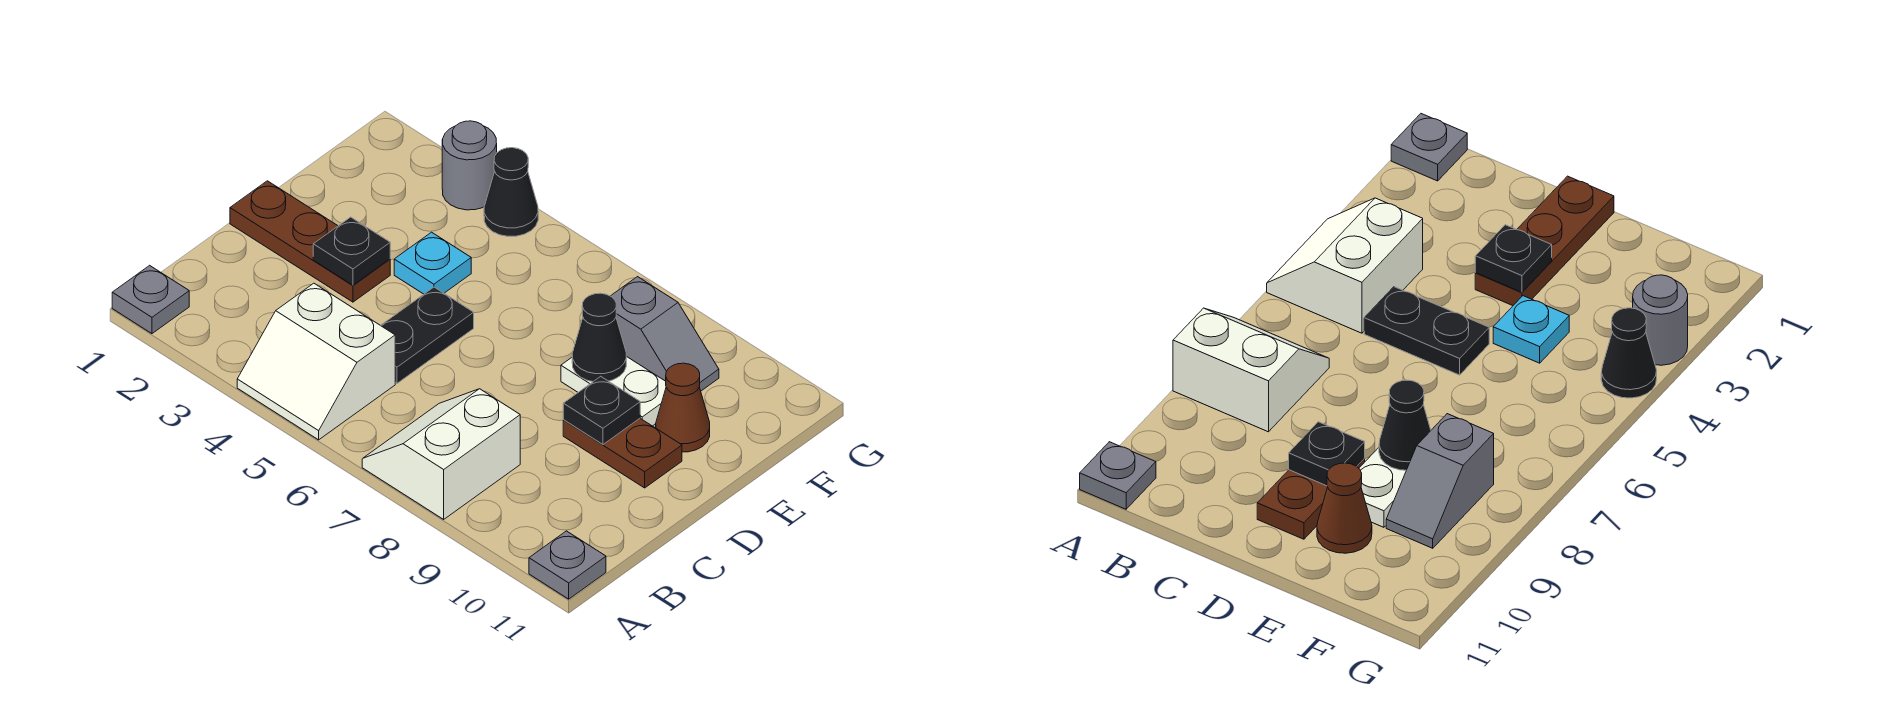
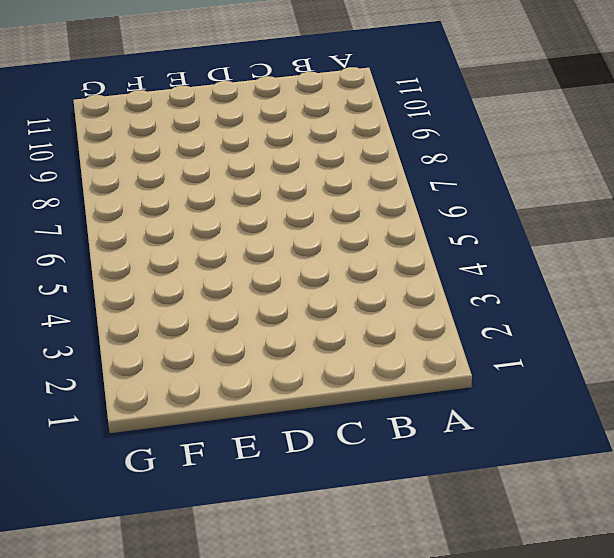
none -> grey plate A1 level 1
none -> white slope A4:B5 level 1 top B
none -> white slope A7:B8 level 1 top 8

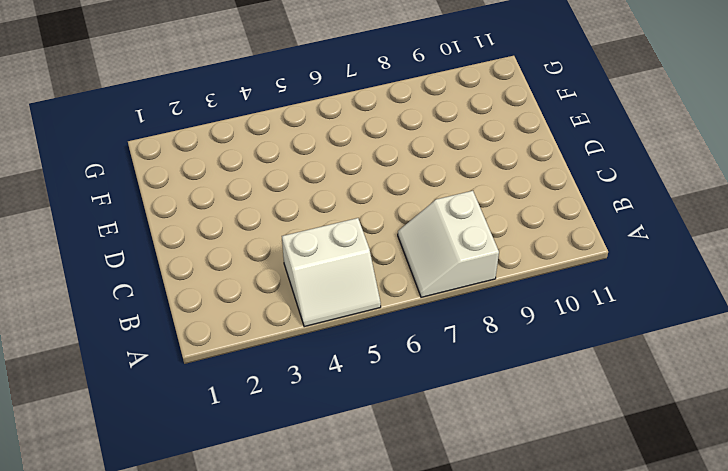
none -> grey plate A1 level 1
none -> grey plate A11 level 1
none -> black plate C5:D5 level 1

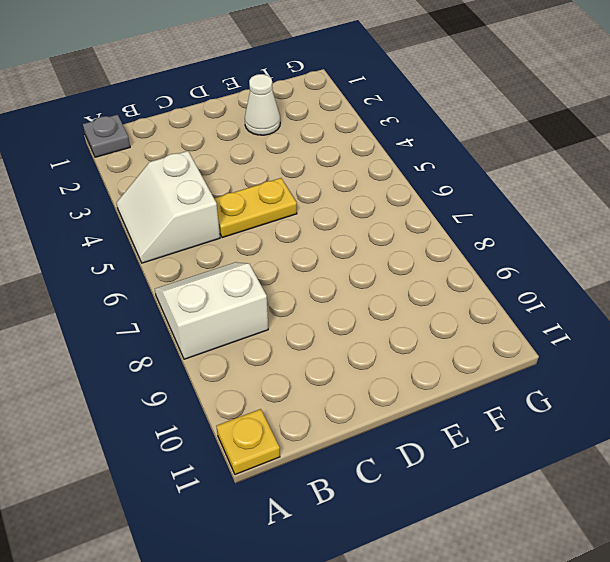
yellow plate A11 level 1 -> grey plate A11 level 1
yellow plate C5:D5 level 1 -> black plate C5:D5 level 1
white cone E2 level 1 -> none
none -> brown plate D1:D3 level 1
none -> brown plate D9:D10 level 1
none -> cyan plate E4 level 1

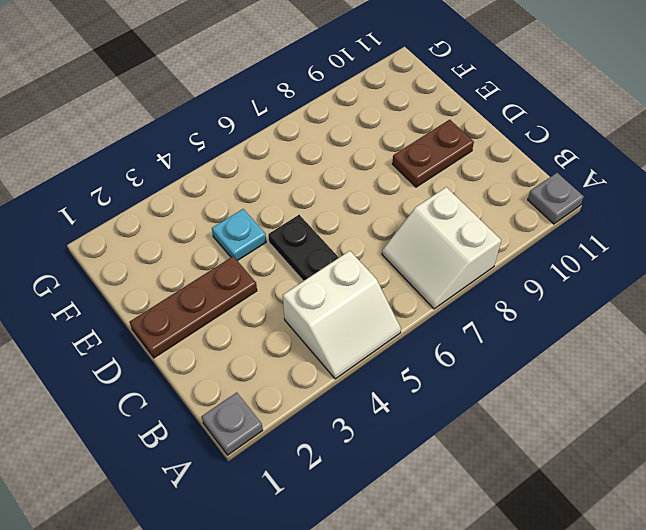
none -> white plate E8:E9 level 1
none -> brown cone E10 level 1
none -> grey slope F8:F9 level 1 top 8

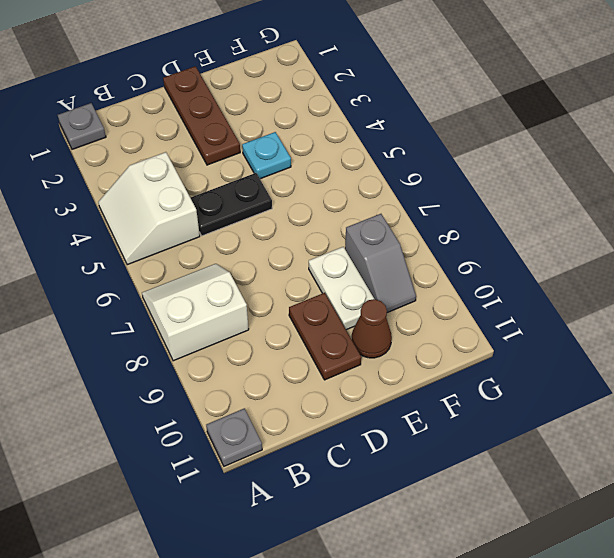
none -> grey round brick G3 level 1
none -> black cone G4 level 1
none -> black plate D3 level 2

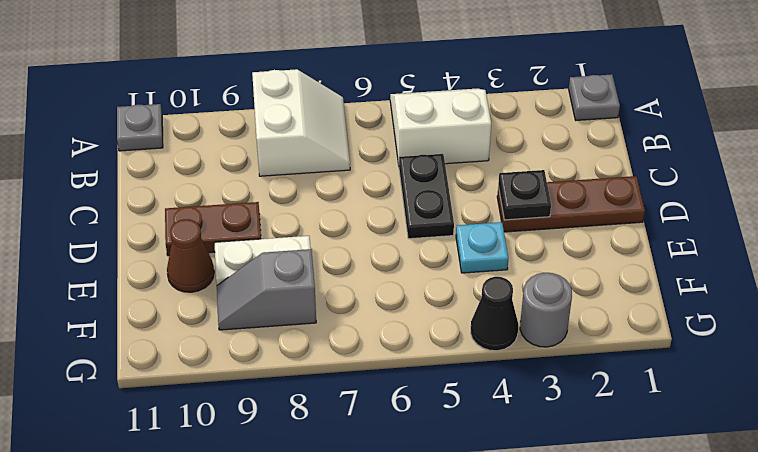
none -> black plate D9 level 2
none -> black cone E8 level 2

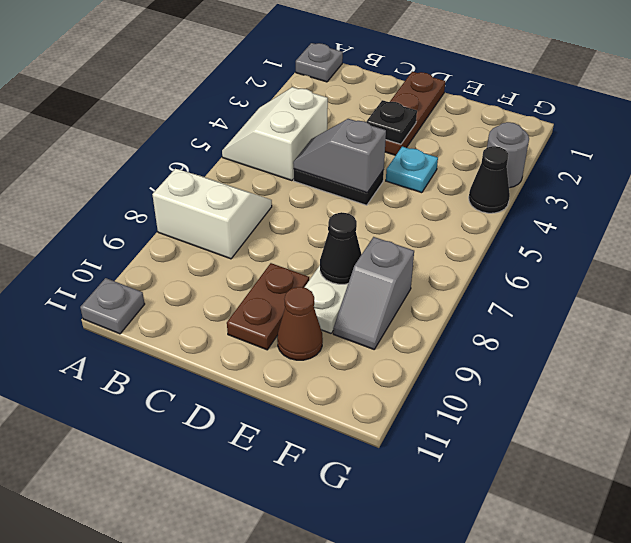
grey slope C5:D5 level 2 top D -> none
none -> black plate D9 level 2

